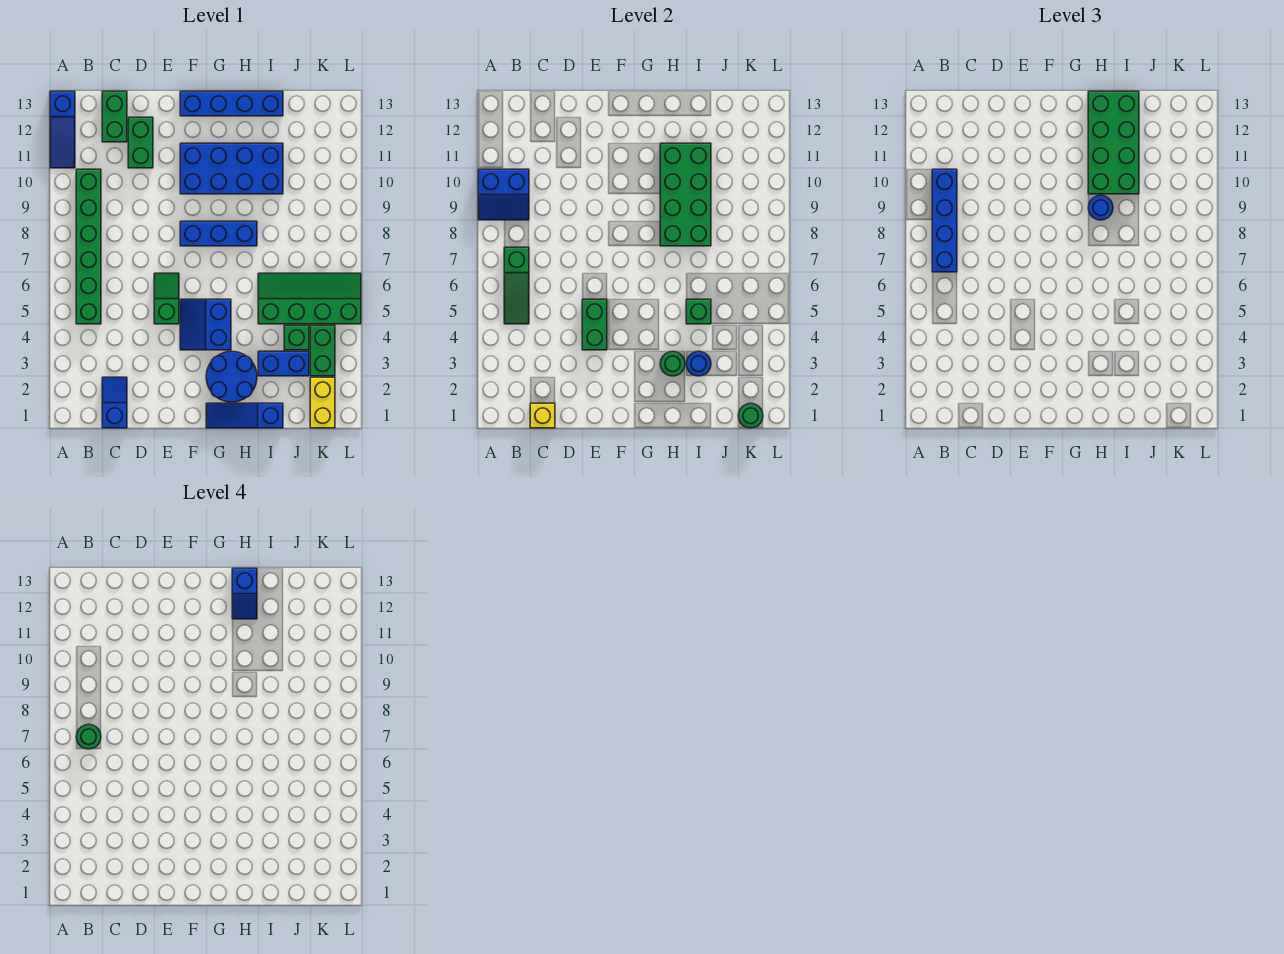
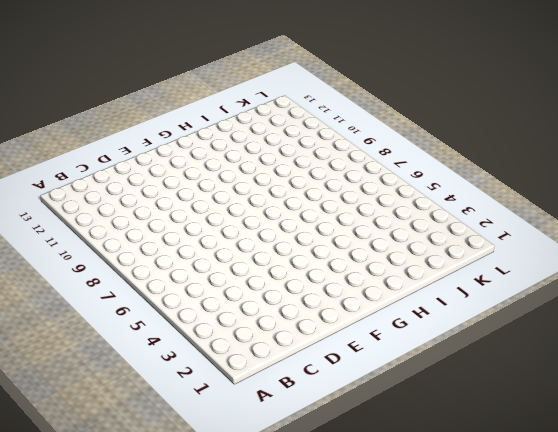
none -> blue slope A11:A13 level 1 top 13
none -> green brick B5:B10 level 1
none -> blue slope C1:C2 level 1 top 1
none -> green brick C12:C13 level 1

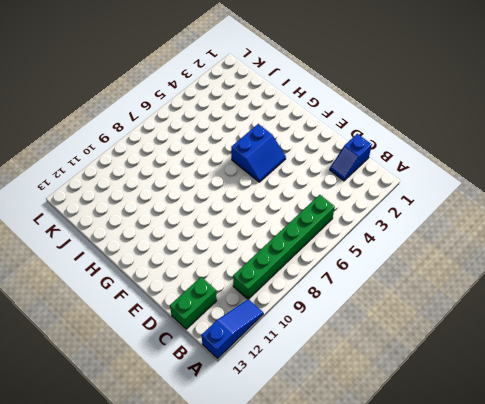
none -> green brick D11:D12 level 1
none -> green slope E5:E6 level 1 top 5
none -> blue brick F8:H8 level 1
none -> blue brick F10:I11 level 1

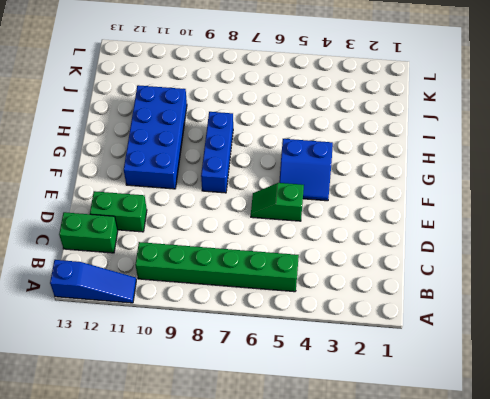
none -> blue slope C1:C2 level 1 top 1
none -> blue brick F13:I13 level 1
none -> blue slope G1:I1 level 1 top I
none -> blue round brick G2:H3 level 1

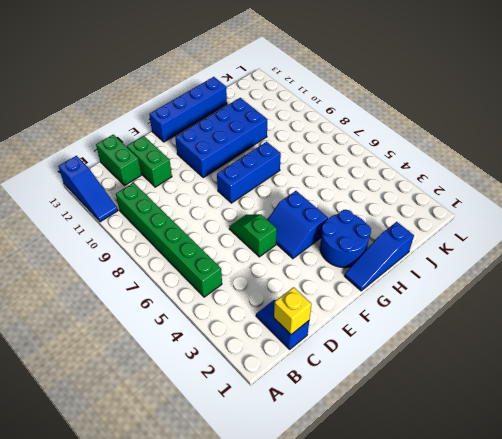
none -> blue brick I3:J3 level 1
none -> green slope I5:L6 level 1 top 5
none -> green brick J4 level 1
none -> yellow brick K1:K2 level 1

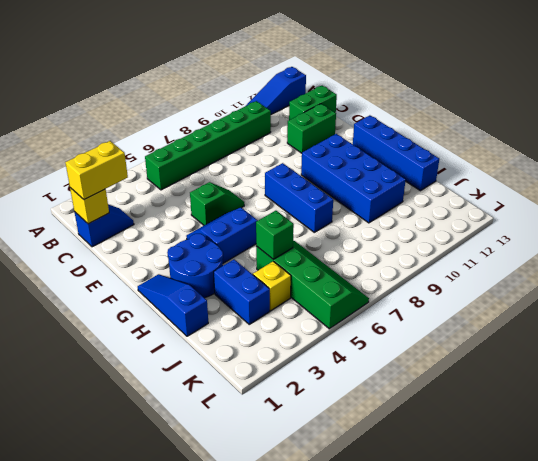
yellow brick C1:C2 level 3 -> yellow brick K1:K2 level 1
yellow brick J4 level 1 -> green brick J4 level 1
none -> green brick K3:K4 level 1
none -> blue slope A9:B10 level 2 top 10
none -> green slope B5:B7 level 2 top 7
none -> green brick E4:E5 level 2

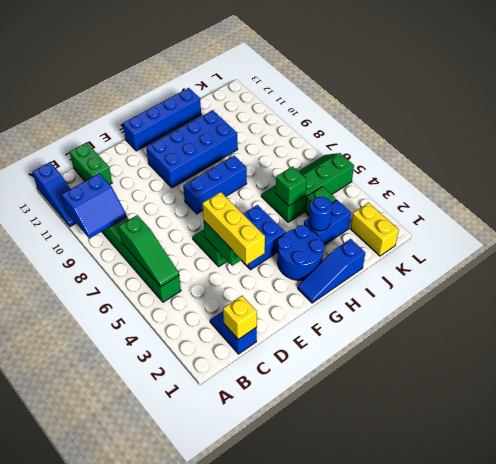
yellow brick E3:E5 level 3 -> none
none -> green brick D11:D12 level 1
none -> green brick K3:K4 level 1
none -> green round brick H3 level 2
none -> green brick H8:I11 level 2

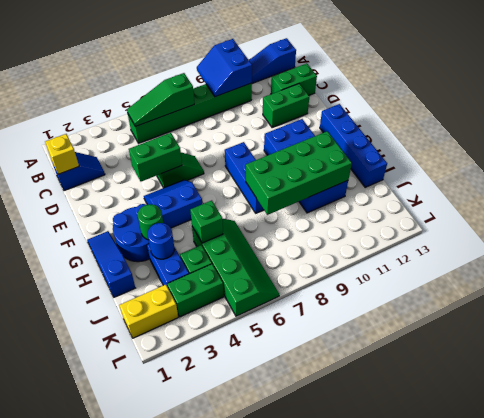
none -> green round brick K1 level 2
none -> blue brick B7:B10 level 3
none -> blue round brick H9 level 3
none -> green brick H10:I13 level 3

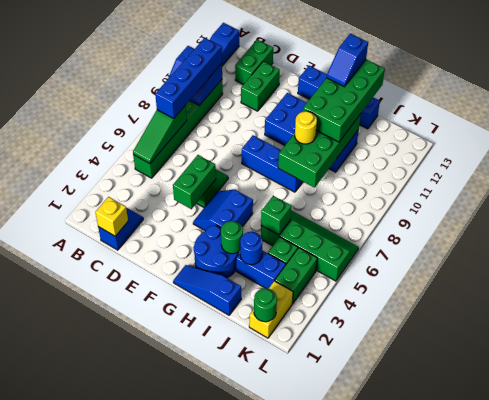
yellow round brick H9 level 3 -> blue round brick H9 level 3
none -> green round brick B7 level 4

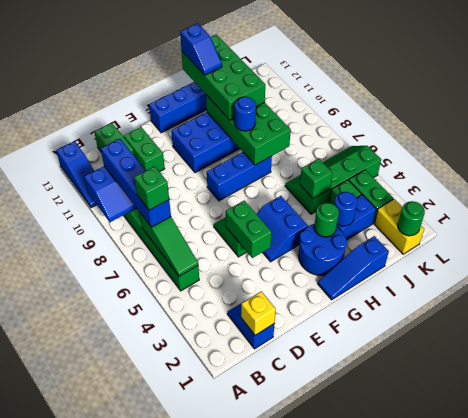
green brick B7 level 4 -> green round brick B7 level 4

